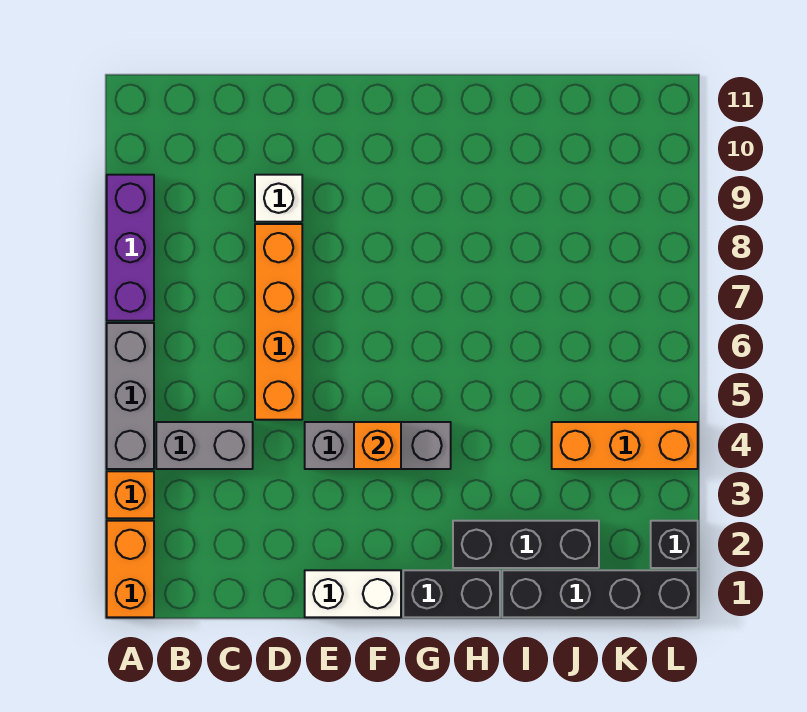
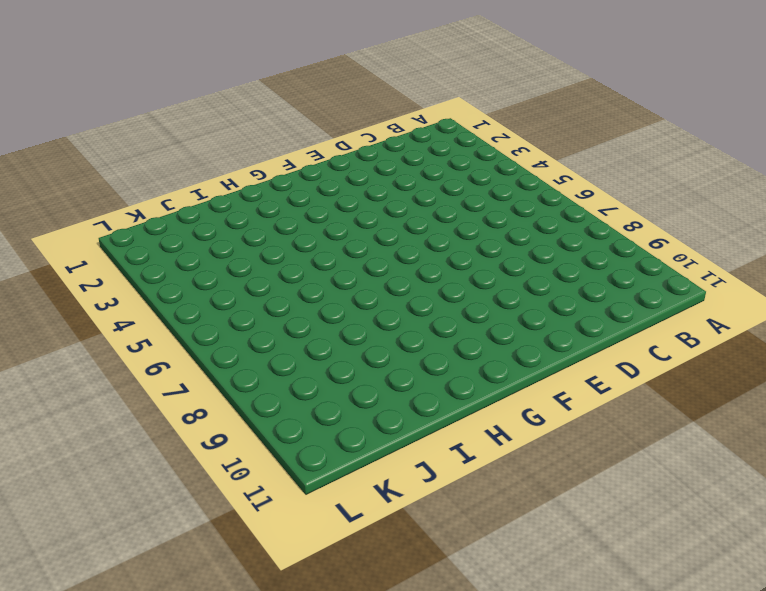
none -> orange brick A1:A2 level 1
none -> orange brick A3 level 1
none -> grey brick A4:A6 level 1

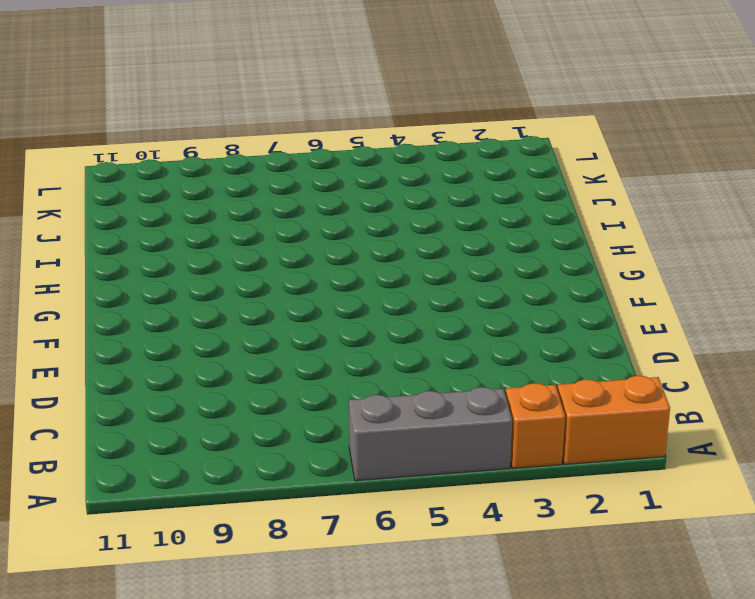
none -> purple brick A7:A9 level 1
none -> grey brick B4:C4 level 1
none -> orange brick D5:D8 level 1

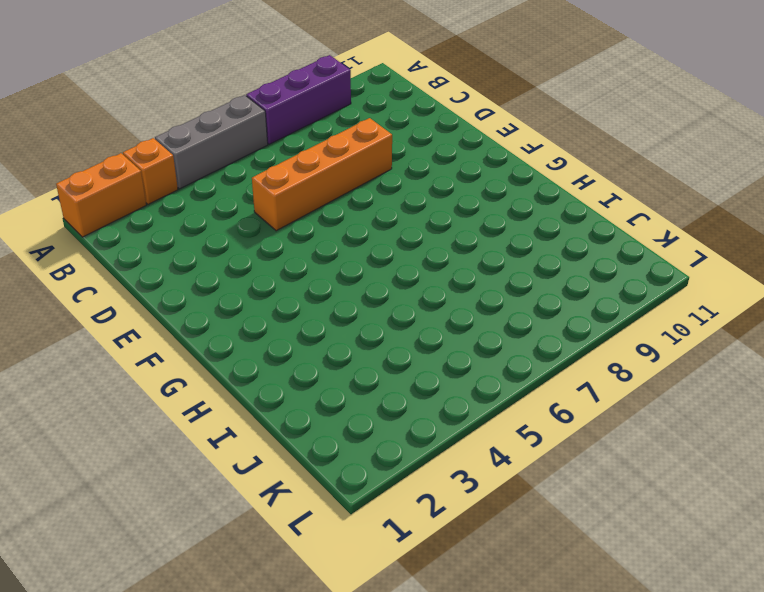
none -> grey brick B4:C4 level 1
none -> white brick D9 level 1
none -> white brick E1:F1 level 1

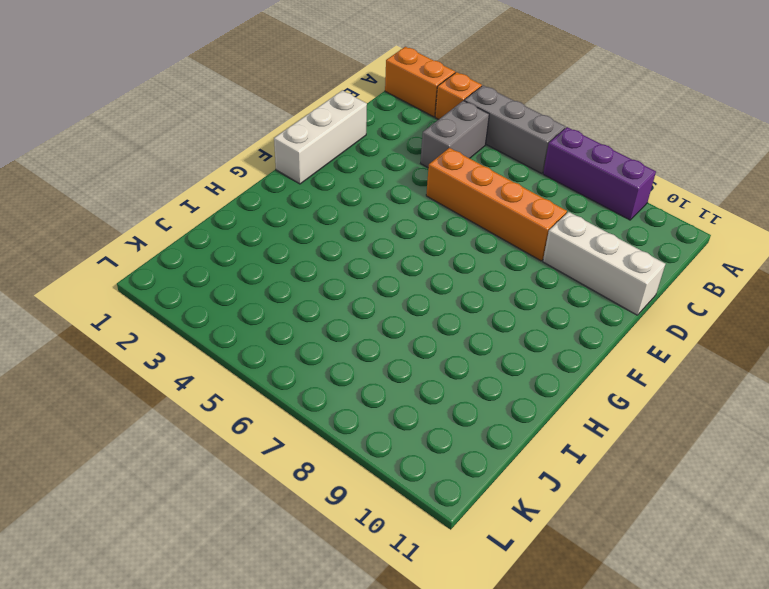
white brick D1:F1 level 1 -> white brick E1:F1 level 1
white brick D9:D11 level 1 -> white brick D9 level 1
none -> grey brick E4:G4 level 1
none -> black brick G1:H1 level 1
none -> black brick H2:J2 level 1

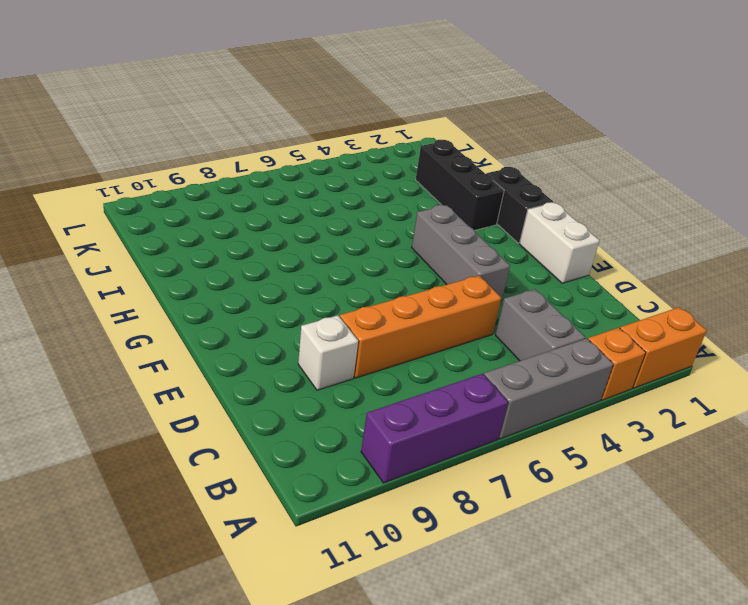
none -> black brick I1:L1 level 1
none -> orange brick J4:L4 level 1
none -> black brick L2 level 1

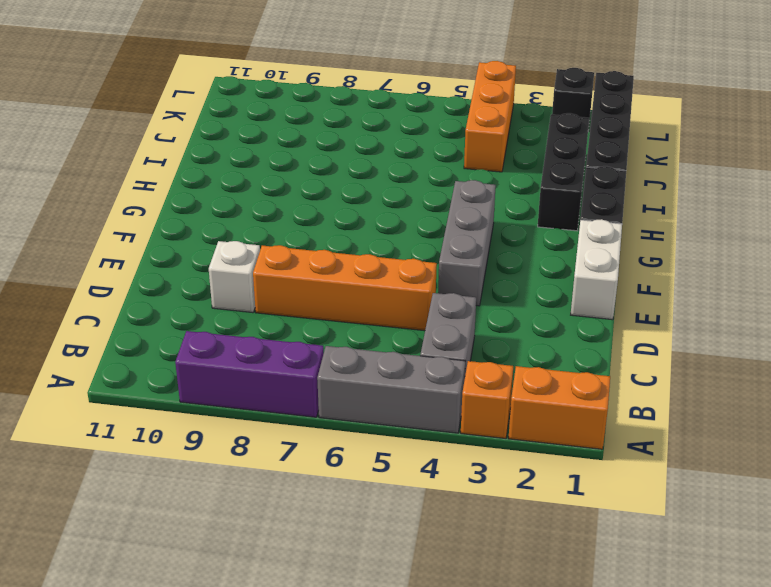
none -> orange brick F4 level 2

